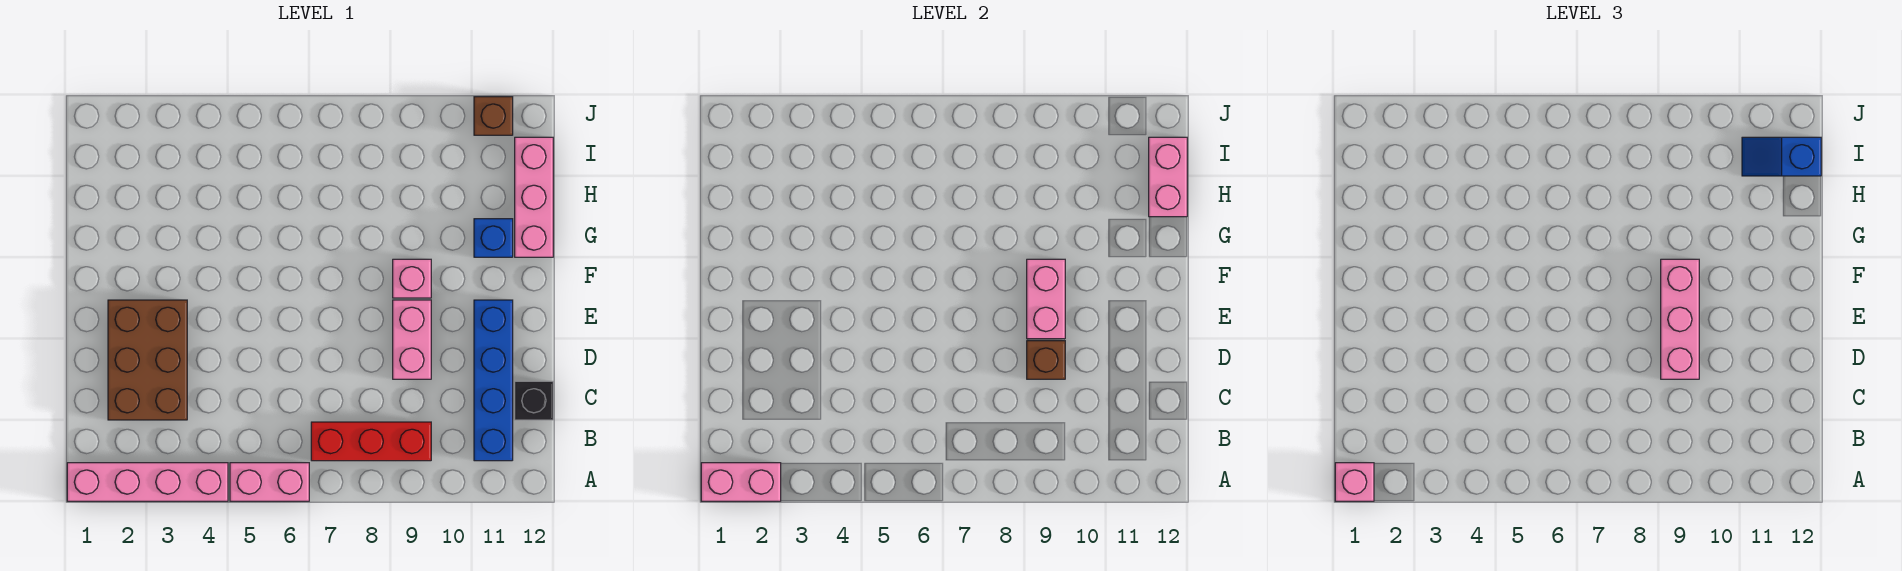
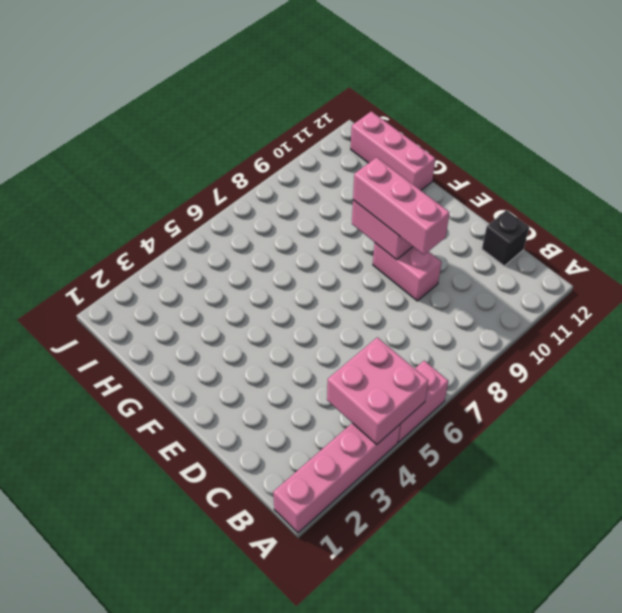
pink brick A4:B5 level 2 -> none
none -> red brick B7:B9 level 1
none -> blue brick B11:E11 level 1
none -> brown brick C2:E3 level 1

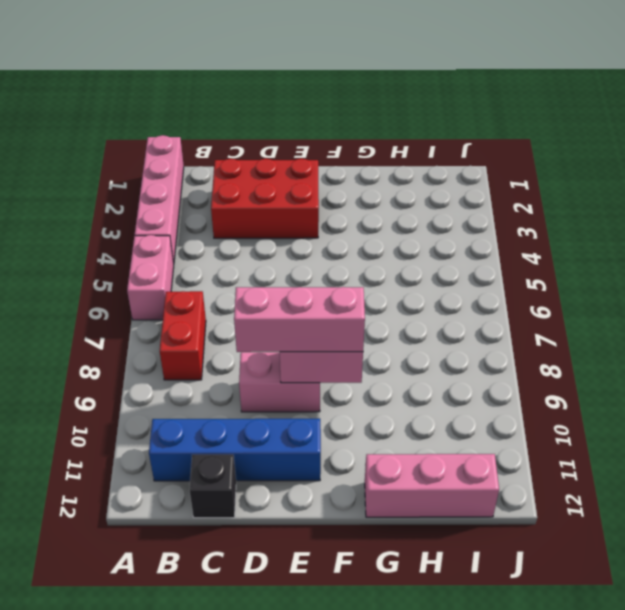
red brick B7:B8 level 1 -> red brick B7:B9 level 1
red brick C2:E3 level 1 -> brown brick C2:E3 level 1
none -> pink brick F9 level 1
none -> blue brick G11 level 1
none -> brown brick J11 level 1

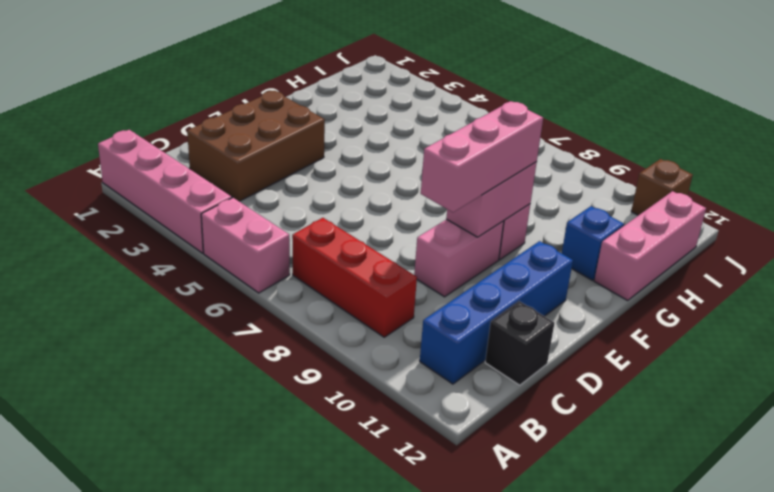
none -> pink brick A1:A2 level 2
none -> brown brick D9 level 2
none -> pink brick H12:I12 level 2

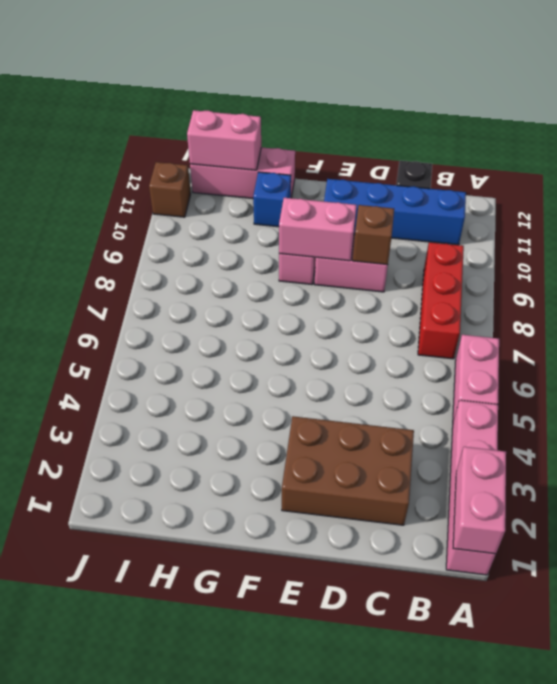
none -> pink brick A1 level 3
none -> pink brick D9:F9 level 3
none -> blue slope I11:I12 level 3 top 12

